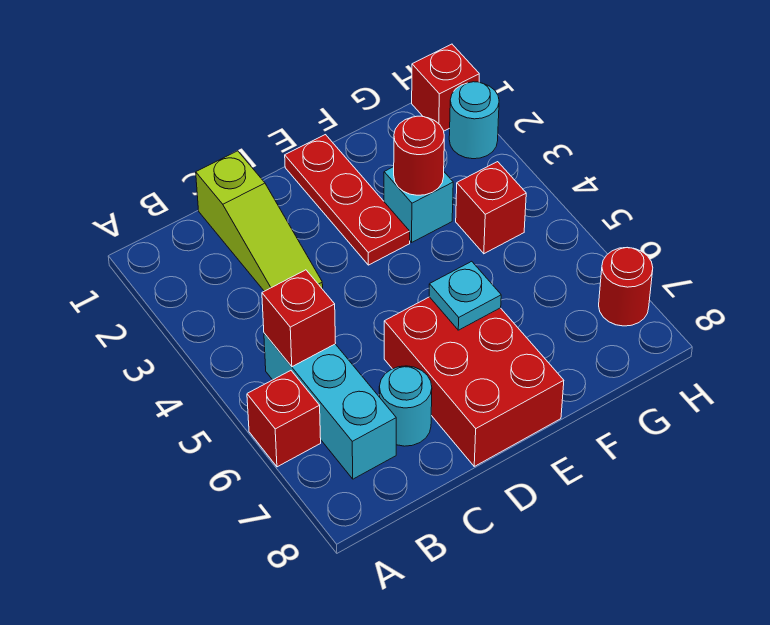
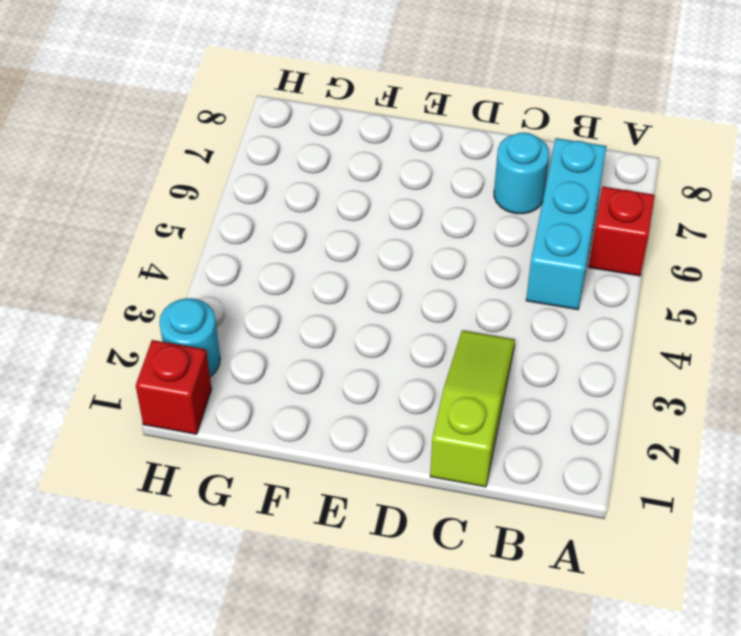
none -> red brick D6:E8 level 1
none -> red plate E1:E3 level 1
none -> cyan brick F3 level 1

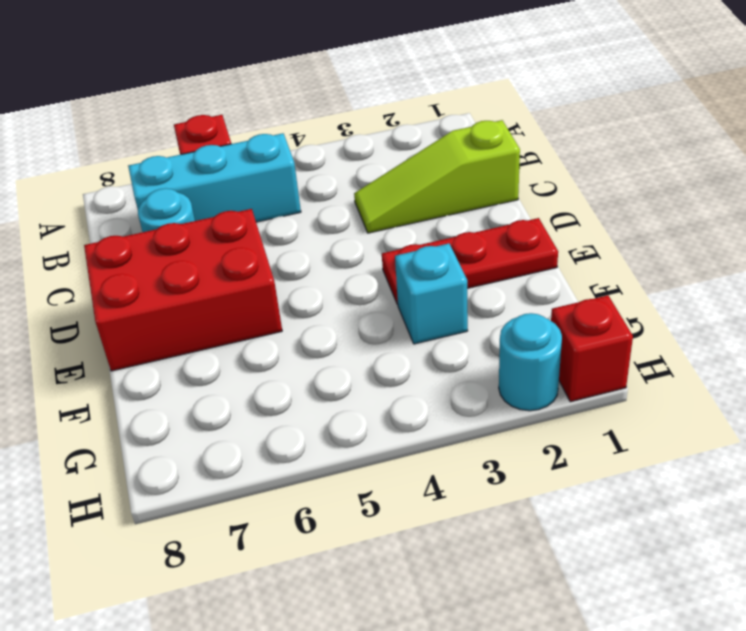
none -> red brick G4 level 1
none -> red round brick H7 level 1
none -> red brick B5 level 2

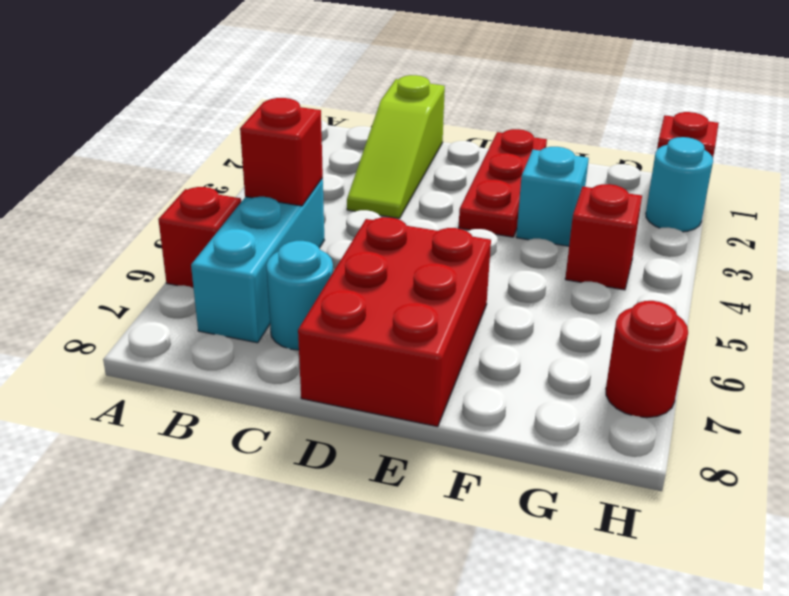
none -> cyan plate E6 level 2
none -> red round brick F3 level 2

